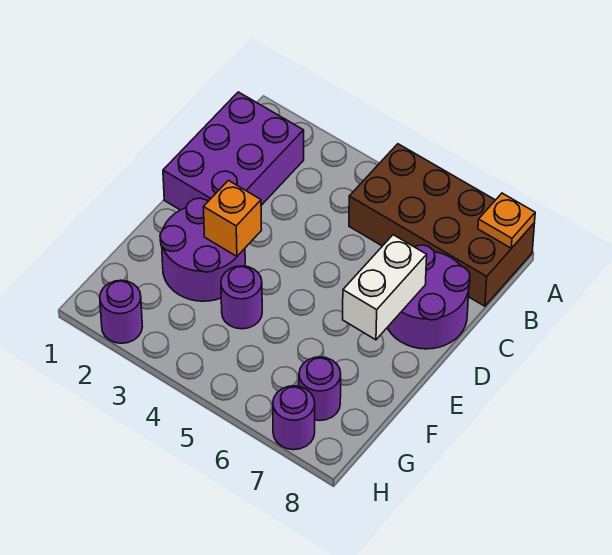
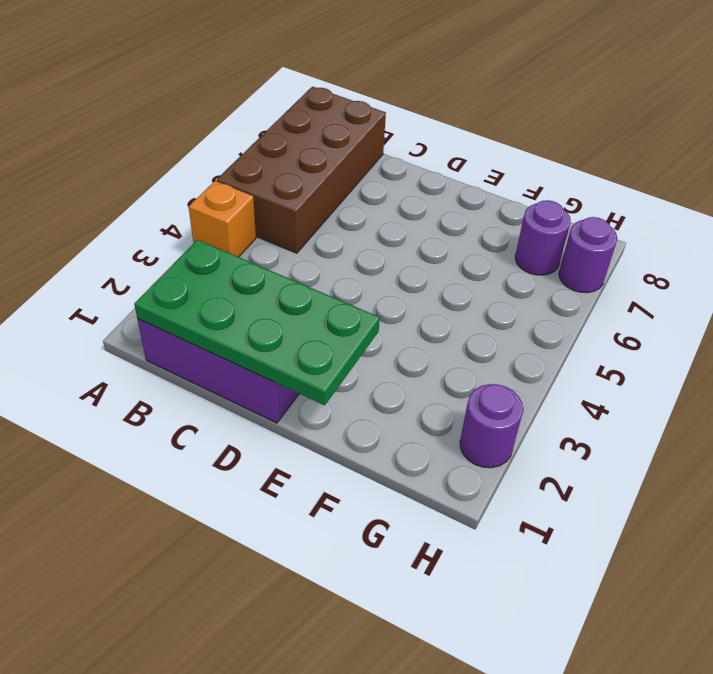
orange brick A4 level 1 -> orange brick E3 level 2
green plate B1:E2 level 2 -> none
none -> purple round brick C7:D8 level 1
none -> purple round brick E2:F3 level 1

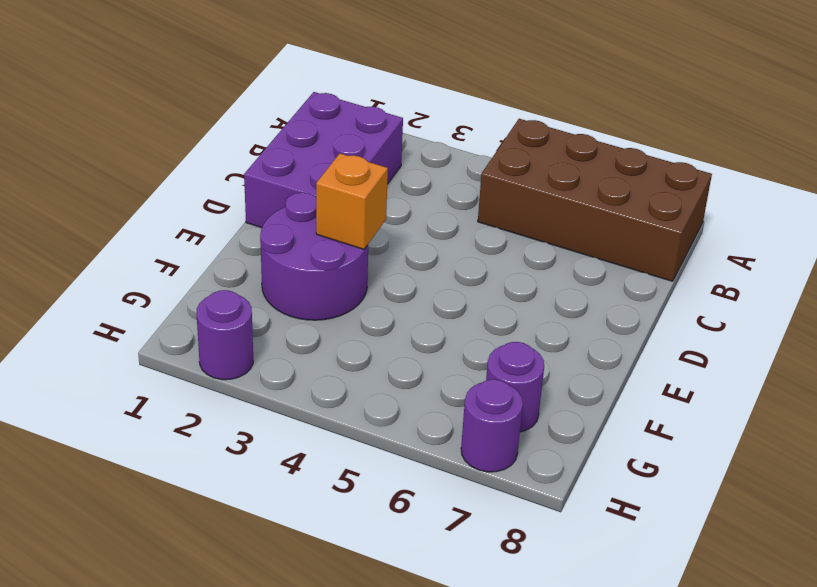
none -> purple round brick C7:D8 level 1
none -> purple round brick F4 level 1

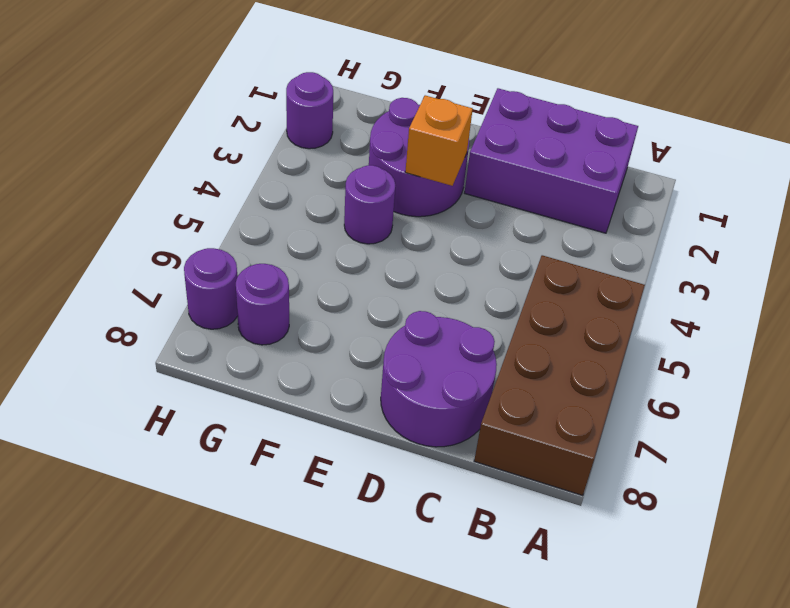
none -> orange plate A8 level 2
none -> white brick D7:E7 level 2

